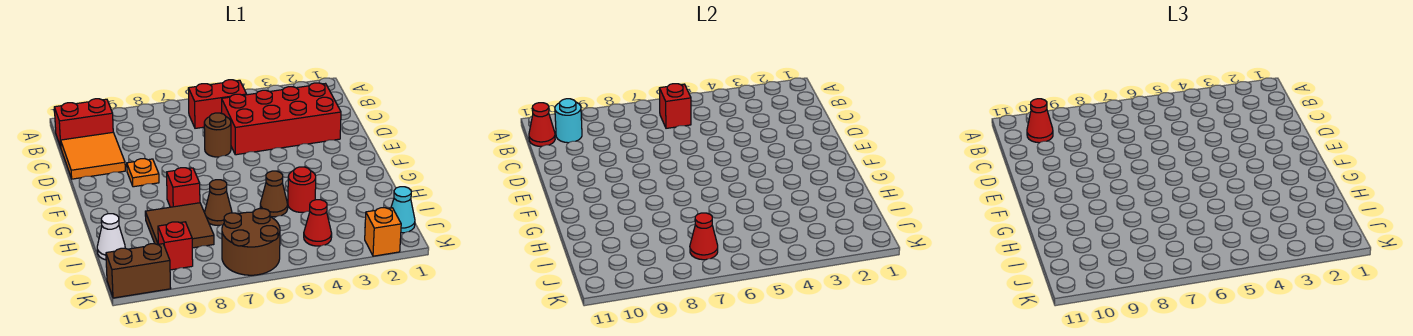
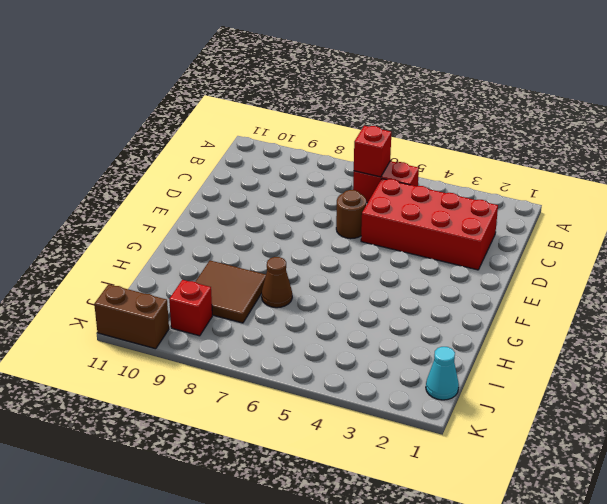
none -> red brick B10:B11 level 1
none -> orange tile C10:D11 level 1
none -> orange plate E9 level 1

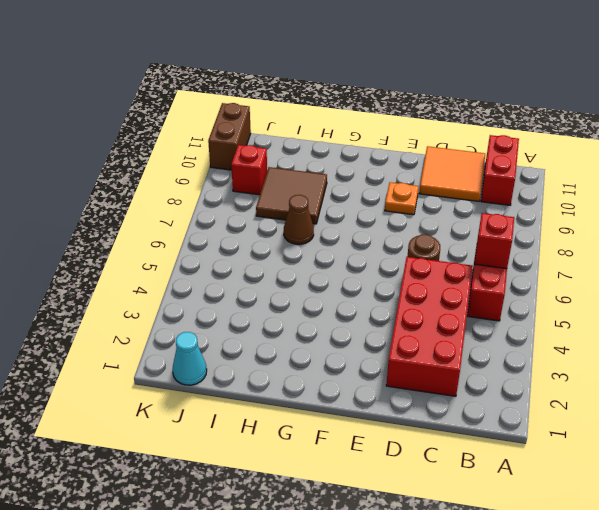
none -> red brick G8 level 1
none -> red round brick H4 level 1
none -> brown cone H5 level 1

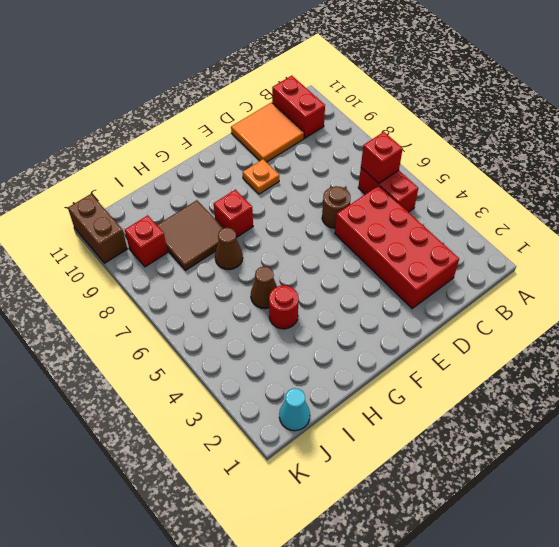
none -> white cone I11 level 1
none -> red cone J4 level 1
none -> brown round brick J6:K7 level 1

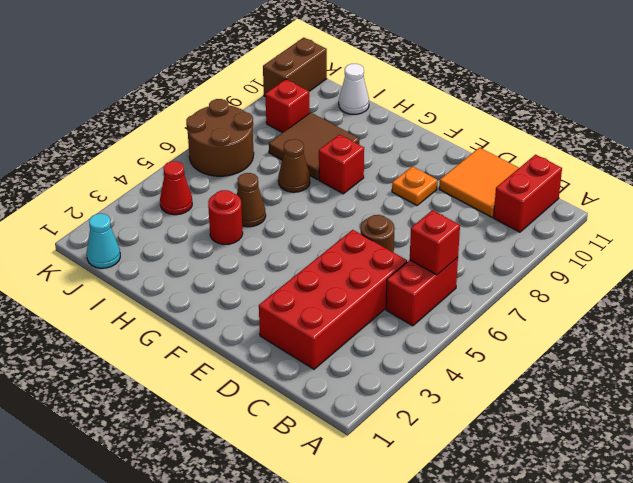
none -> orange brick K2 level 1
none -> cyan round brick B10 level 2
none -> red cone B11 level 2

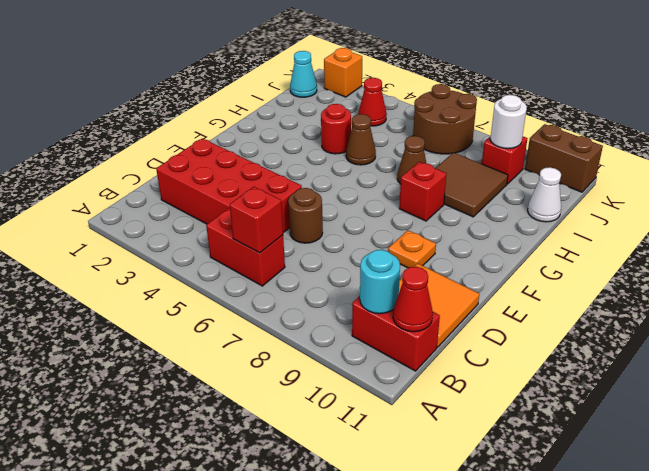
white round brick J9 level 2 -> none
none -> red cone J7 level 2
none -> red cone B10 level 3

